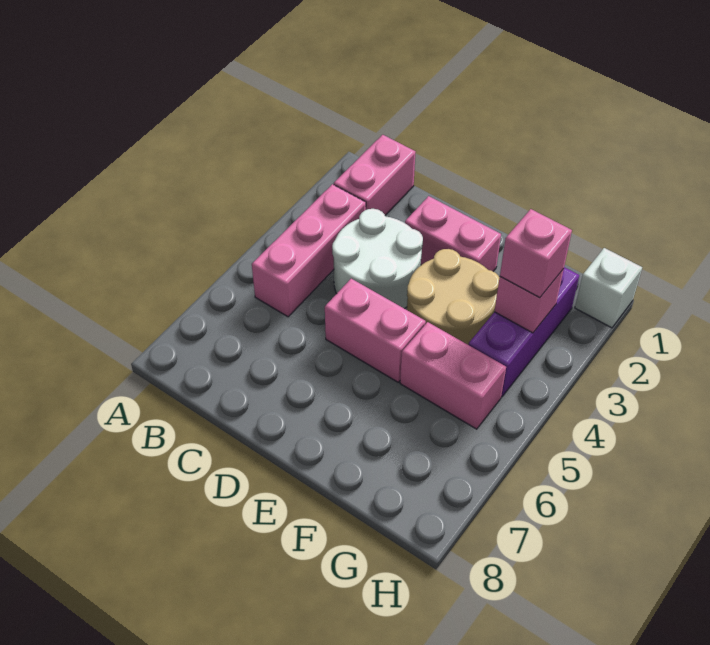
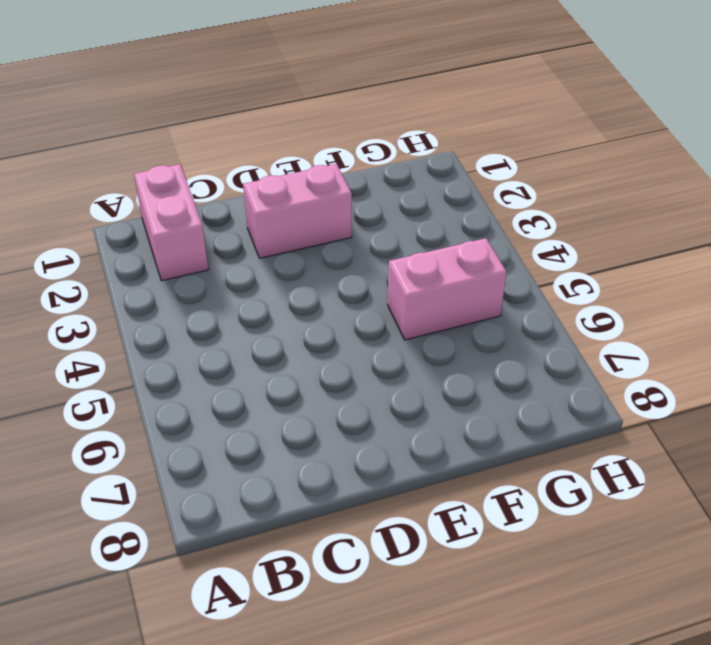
none -> pink brick B3:B5 level 1
none -> white round brick C3:D4 level 1

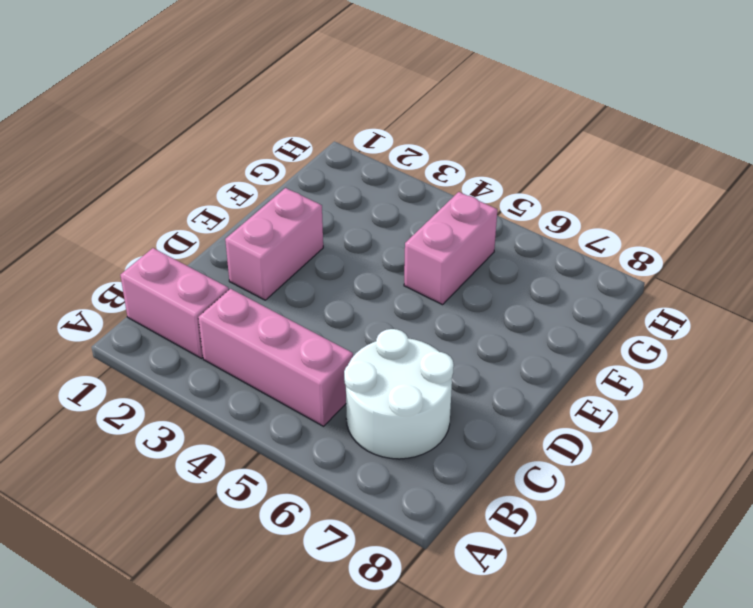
white round brick B6:C7 level 1 -> white round brick C3:D4 level 1
none -> pink brick D5:E5 level 1
none -> tan round brick E3:F4 level 1

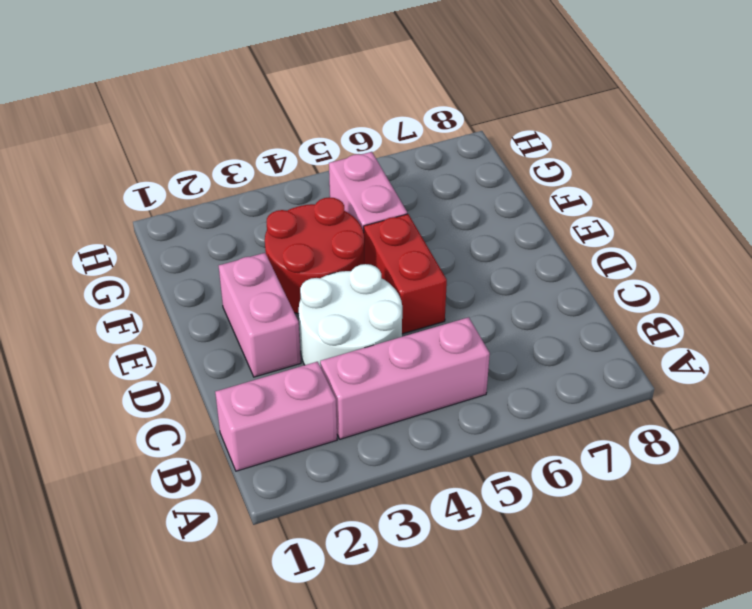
red brick D5:E5 level 1 -> pink brick D5:E5 level 1
red round brick E3:F4 level 1 -> tan round brick E3:F4 level 1
none -> purple brick G2:G4 level 1
none -> white brick H1 level 1

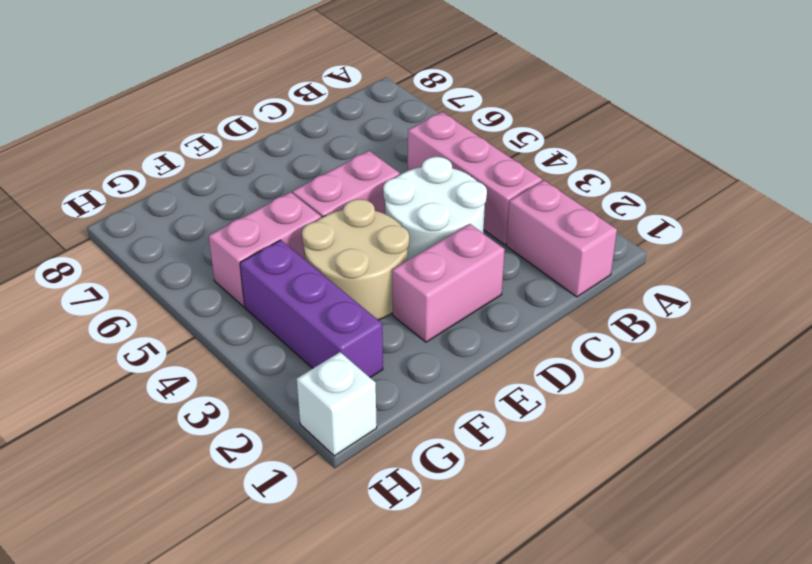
none -> pink brick G3 level 2
none -> pink brick G3 level 3

